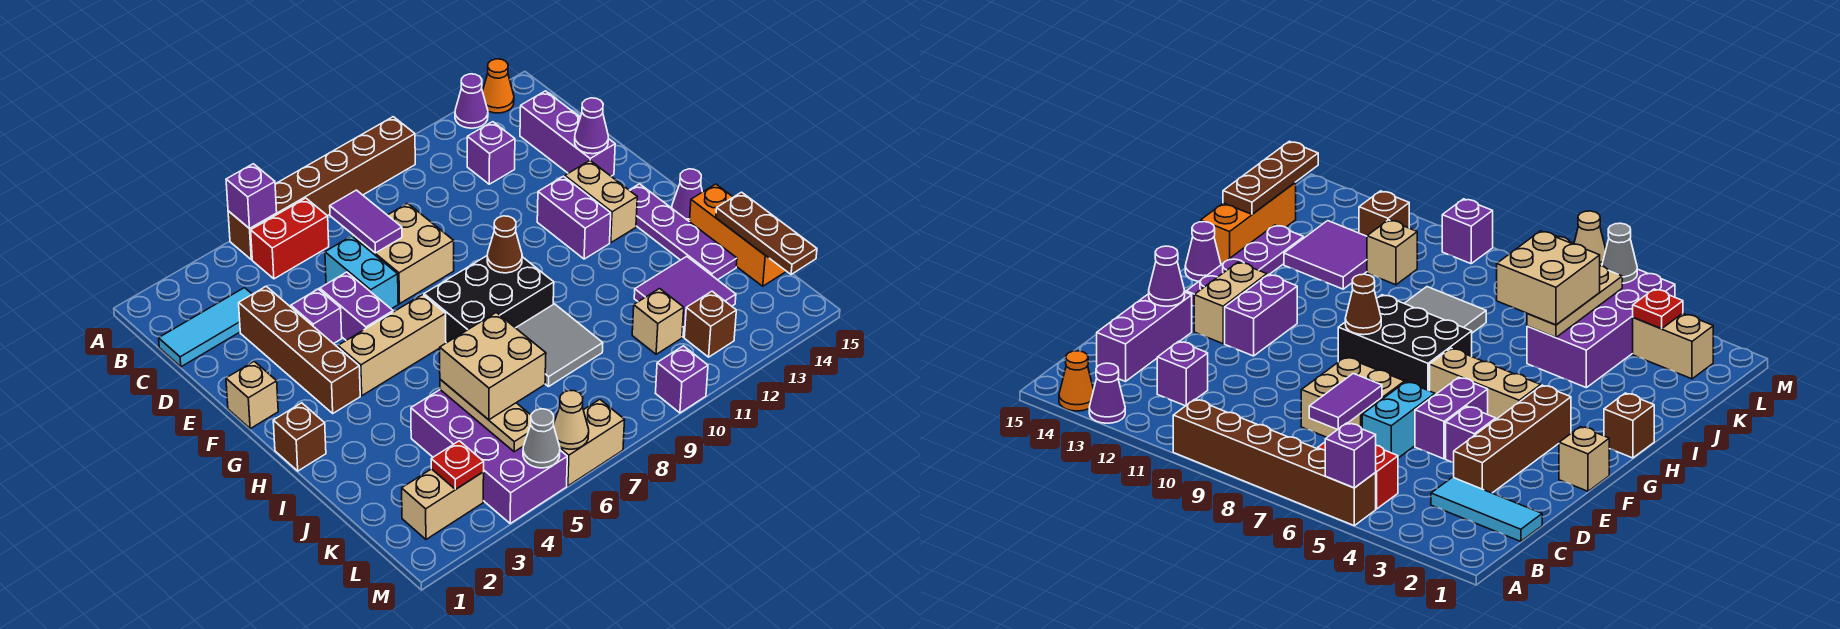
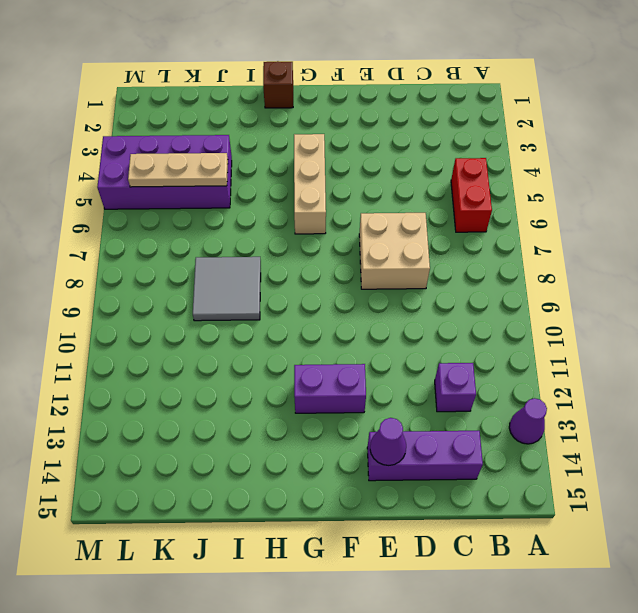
none -> brown brick A5:A10 level 1
none -> orange cone A14 level 1
none -> cyan tile C1:C3 level 1
none -> brown brick D3:G3 level 1

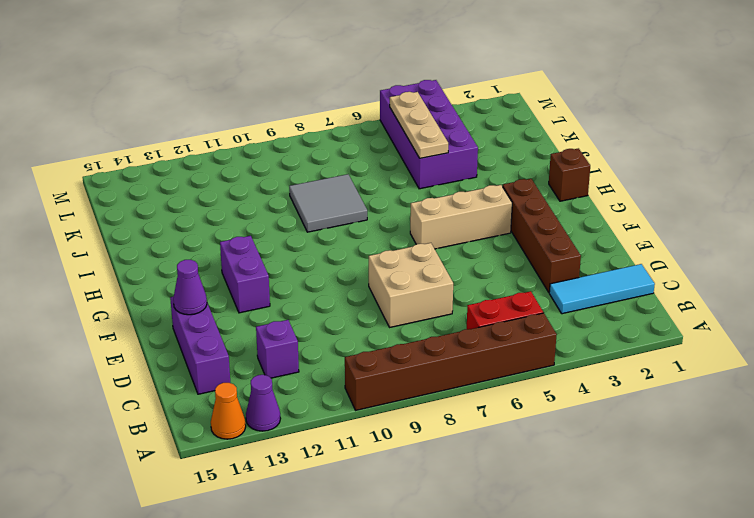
none -> cyan brick D6:E6 level 1
none -> purple brick E4 level 1
none -> purple brick E5:F5 level 1
none -> tan brick F1 level 1

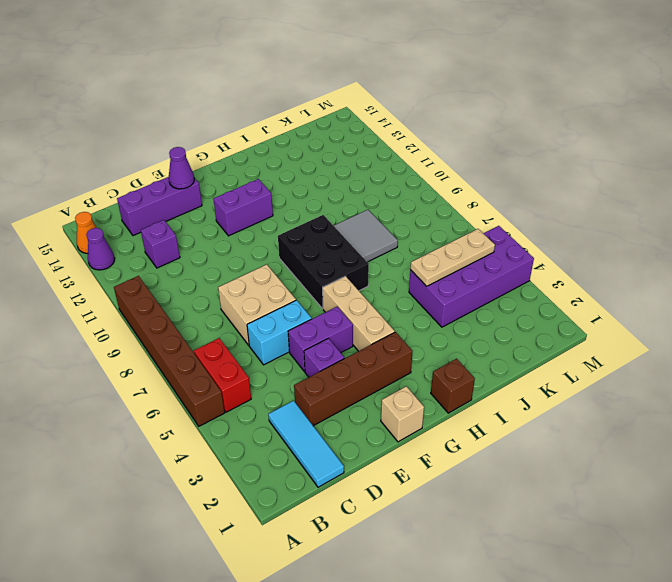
none -> tan brick F13:G13 level 1
none -> purple plate G14:J14 level 1
none -> purple cone H15 level 1
none -> orange brick I15:K15 level 1

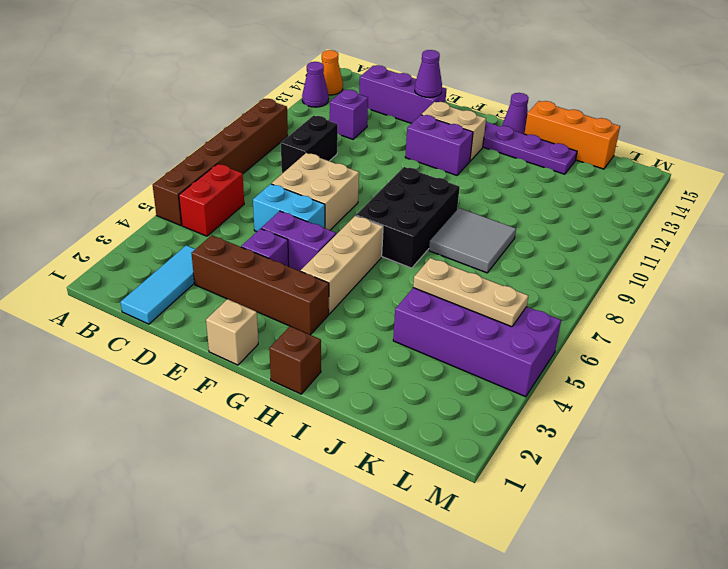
black brick C9:C10 level 1 -> none
none -> purple tile J12:K13 level 1
none -> tan brick K11 level 1
none -> tan brick L2:L3 level 1
none -> brown brick L12 level 1

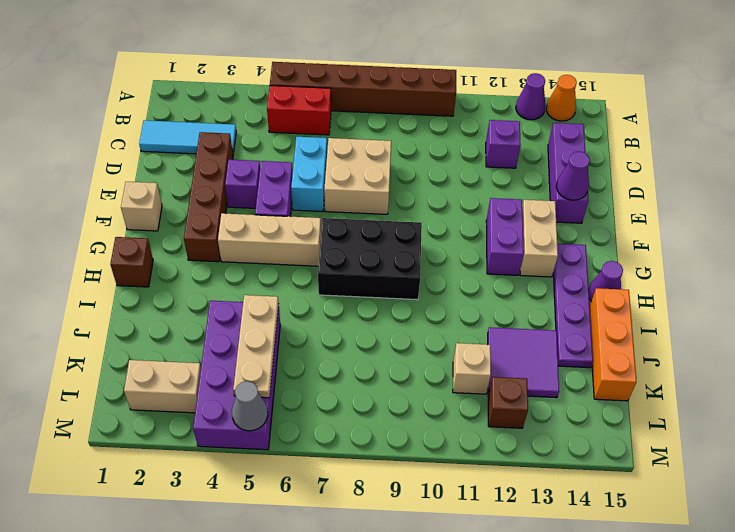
none -> grey tile I8:J9 level 1
none -> tan brick M6:M7 level 1
none -> purple brick M10 level 1
none -> purple brick A5 level 2

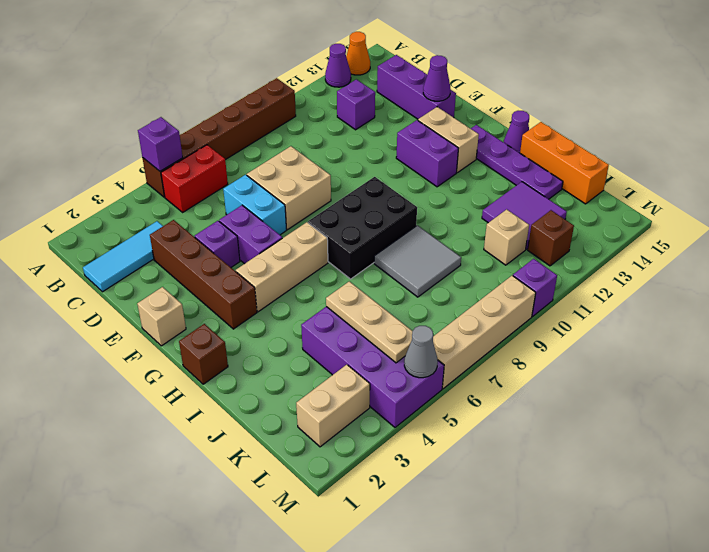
tan brick M6:M9 level 1 -> tan brick M6:M7 level 1
none -> purple tile C7:D7 level 2
none -> brown cone G9 level 2
none -> brown plate J15:L15 level 2
none -> red plate L3 level 2

